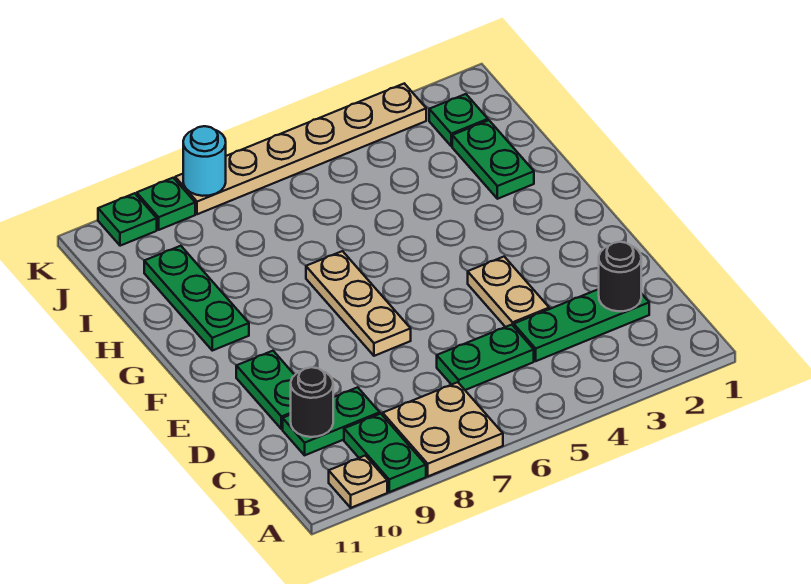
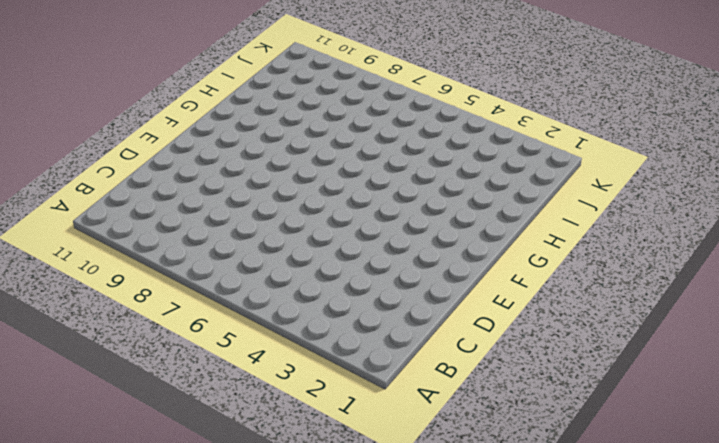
none -> tan plate A7:B8 level 1
none -> green plate A9:B9 level 1
none -> tan plate A10 level 1

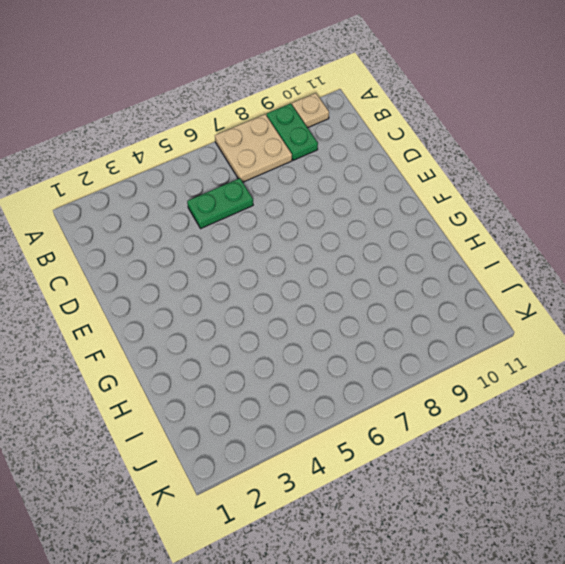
none -> green plate C2:C4 level 1
none -> green plate C9:C10 level 1
none -> tan plate D4:E4 level 1

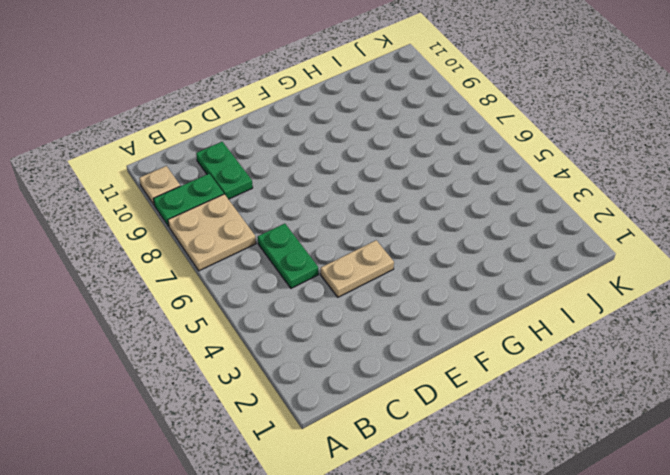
none -> green plate C2:C4 level 1
none -> green plate D10:E10 level 1
none -> tan plate E7:G7 level 1

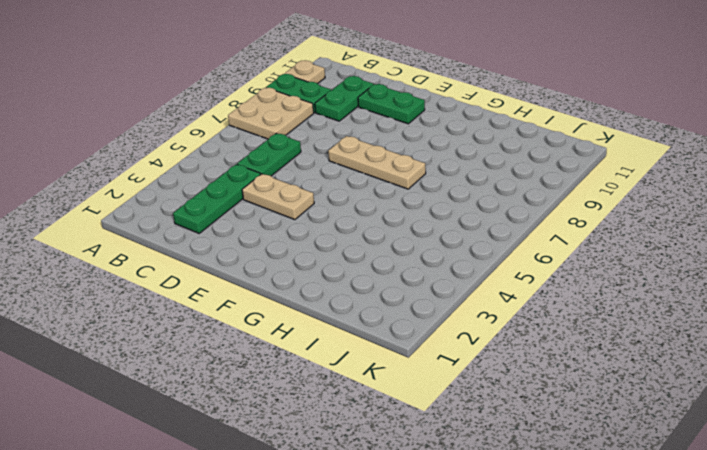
none -> green plate G10:I10 level 1
none -> green plate H2:I2 level 1
none -> green plate J2 level 1

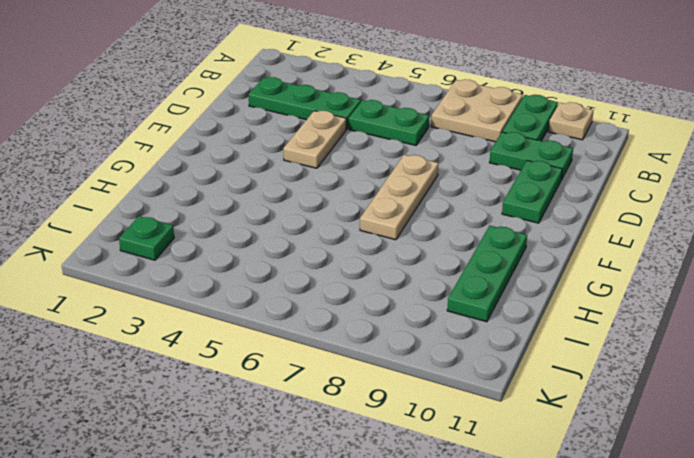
none -> green plate H2:I2 level 1
none -> tan plate K3:K8 level 1
none -> green plate K9 level 1

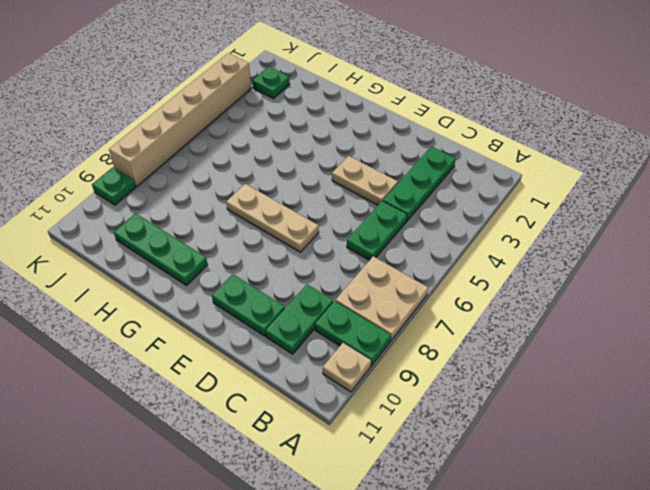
tan brick K3:K8 level 1 -> tan plate K3:K8 level 1
none -> green plate H2:I2 level 1
none -> green plate K10 level 1
none -> black round brick C2 level 2

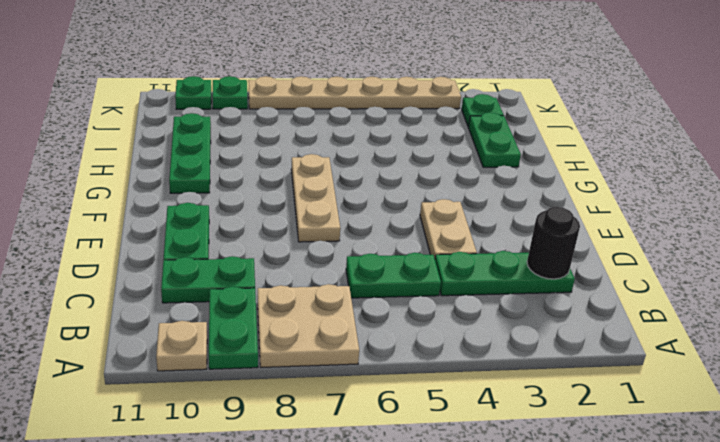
none -> black round brick C10 level 2
none -> cyan round brick K8 level 2

